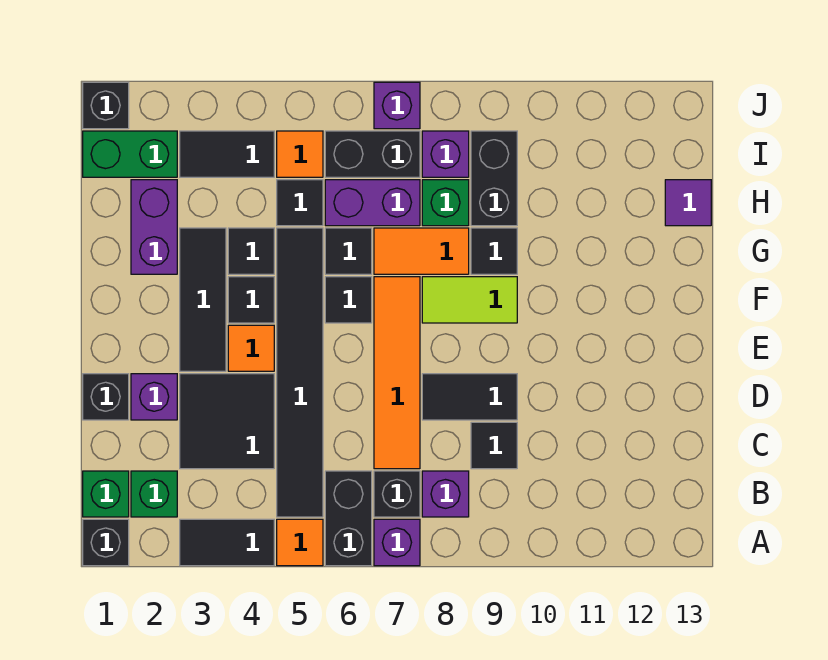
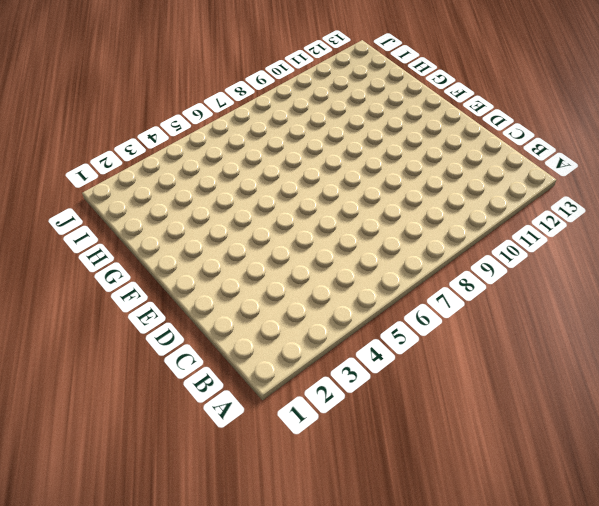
none -> black brick A1 level 1
none -> black tile A3:A4 level 1
none -> orange tile A5 level 1
none -> black brick A6:B6 level 1

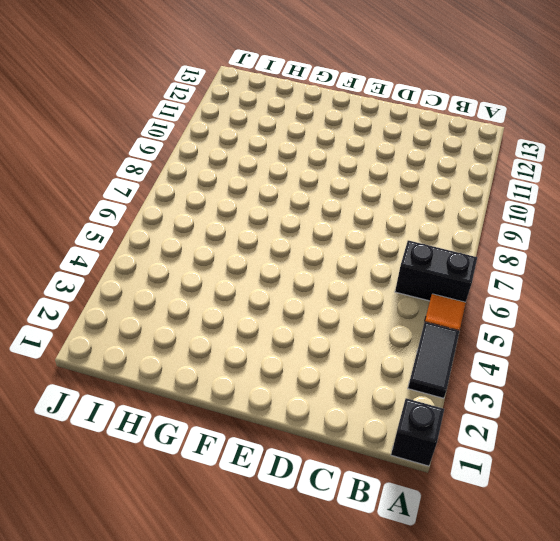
none -> purple brick A7 level 1
none -> green brick B1 level 1
none -> green brick B2 level 1
none -> black tile B5:G5 level 1

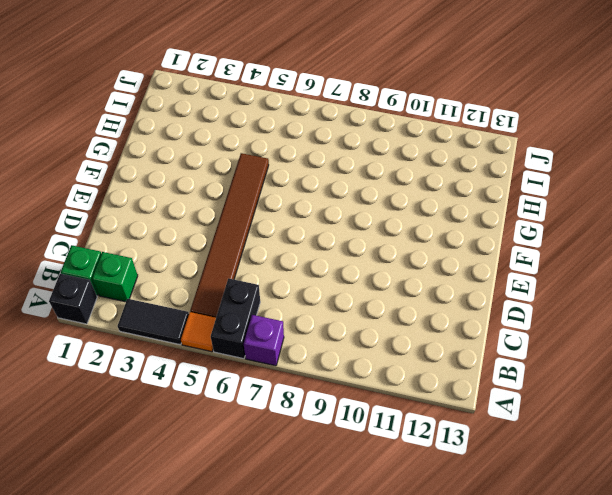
brown tile B5:G5 level 1 -> black tile B5:G5 level 1
none -> black brick B7 level 1
none -> purple brick B8 level 1
none -> black tile C3:D4 level 1
none -> orange tile C7:F7 level 1

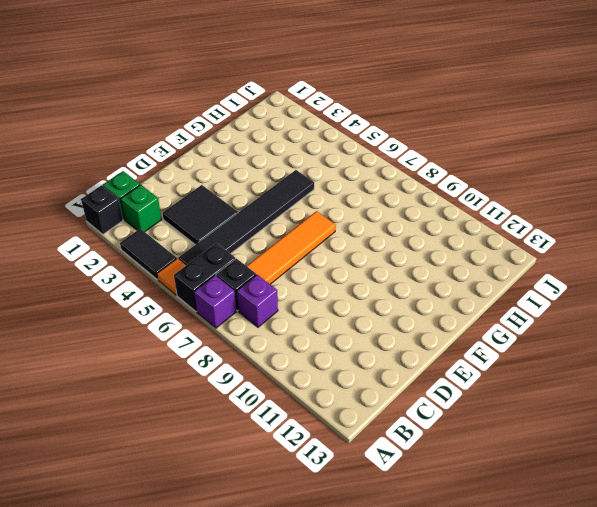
none -> black tile C9 level 1
none -> black brick D1 level 1
none -> purple brick D2 level 1
none -> black tile D8:D9 level 1

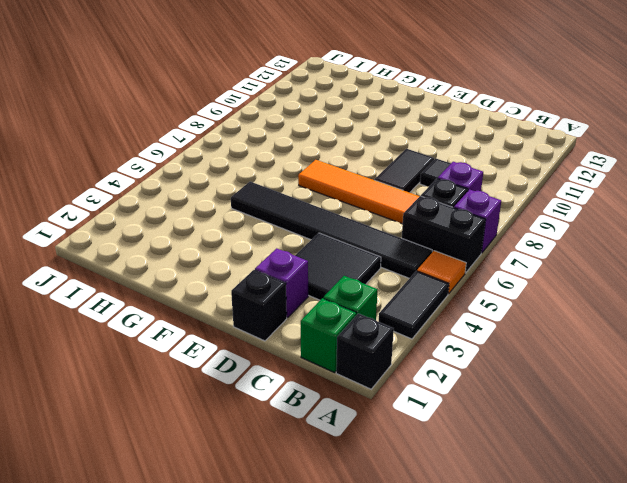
none -> black tile E3:G3 level 1
none -> orange tile E4 level 1
none -> black tile F4 level 1
none -> black tile F6 level 1

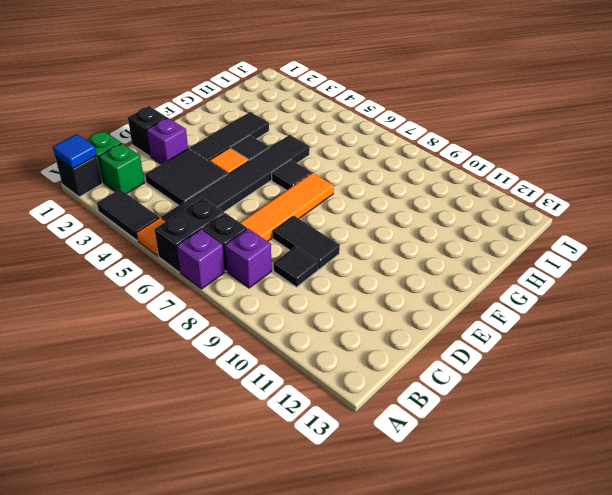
blue tile A1 level 2 -> none
none -> lime tile F8:F9 level 1
none -> purple brick G2:H2 level 1
none -> black tile G4 level 1
none -> black tile G6 level 1

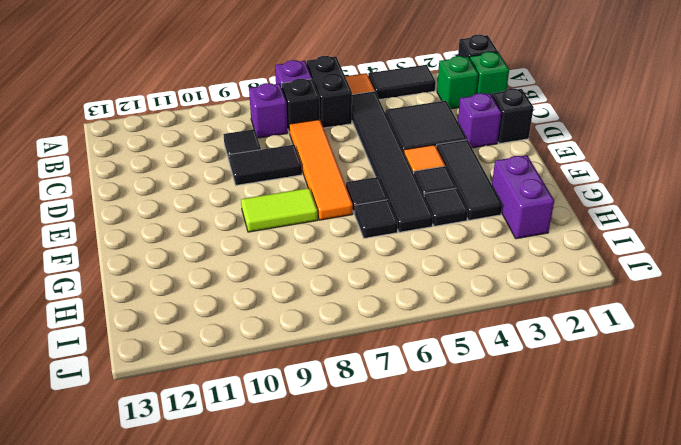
none -> orange tile G7:G8 level 1
none -> black tile G9 level 1
none -> black tile H5 level 1
none -> purple brick H6:H7 level 1

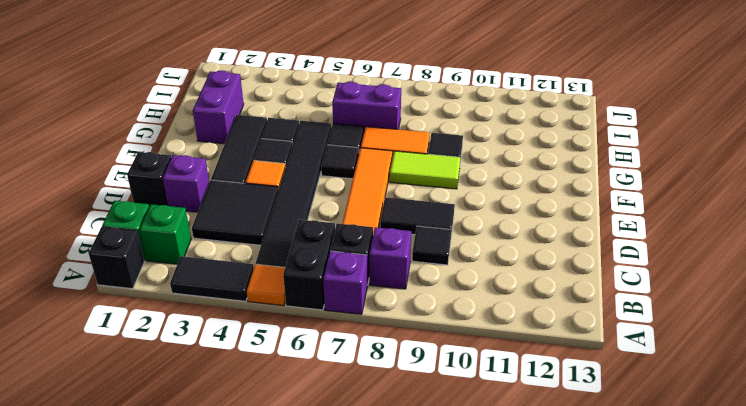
none -> black tile H5 level 1
none -> green brick H8 level 1
none -> black brick H9:I9 level 1
none -> purple tile H13 level 1

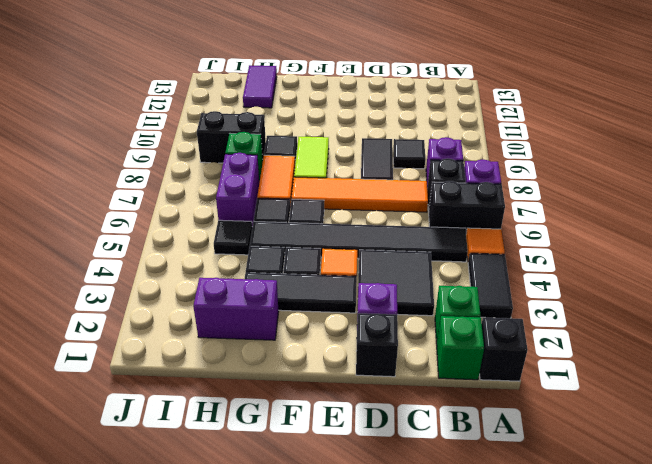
purple tile H12:H13 level 1 -> purple tile H13 level 1
none -> green brick I1:I2 level 1
none -> black tile I3:I4 level 1
none -> orange tile I5 level 1
none -> black brick I6:I7 level 1

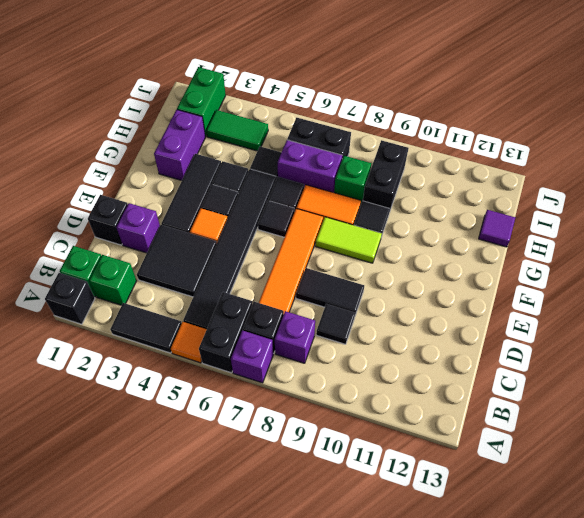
green brick I2:J2 level 1 -> green brick I1:I2 level 1
green tile I3:I4 level 1 -> black tile I3:I4 level 1
none -> orange tile I5 level 1
none -> purple brick I8 level 1
none -> black brick J1 level 1
none -> purple brick J7 level 1

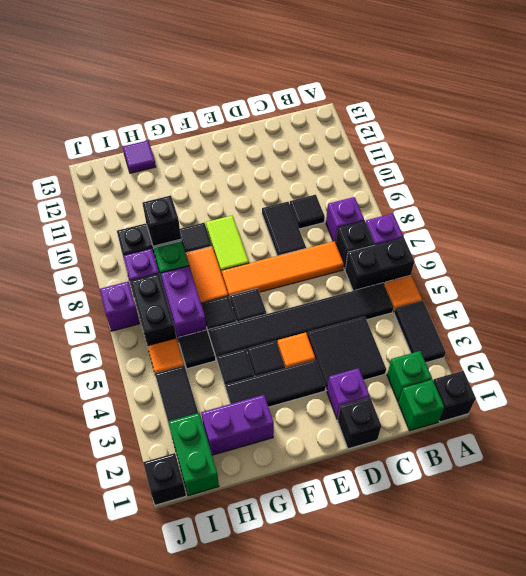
black brick H9 level 2 -> none

